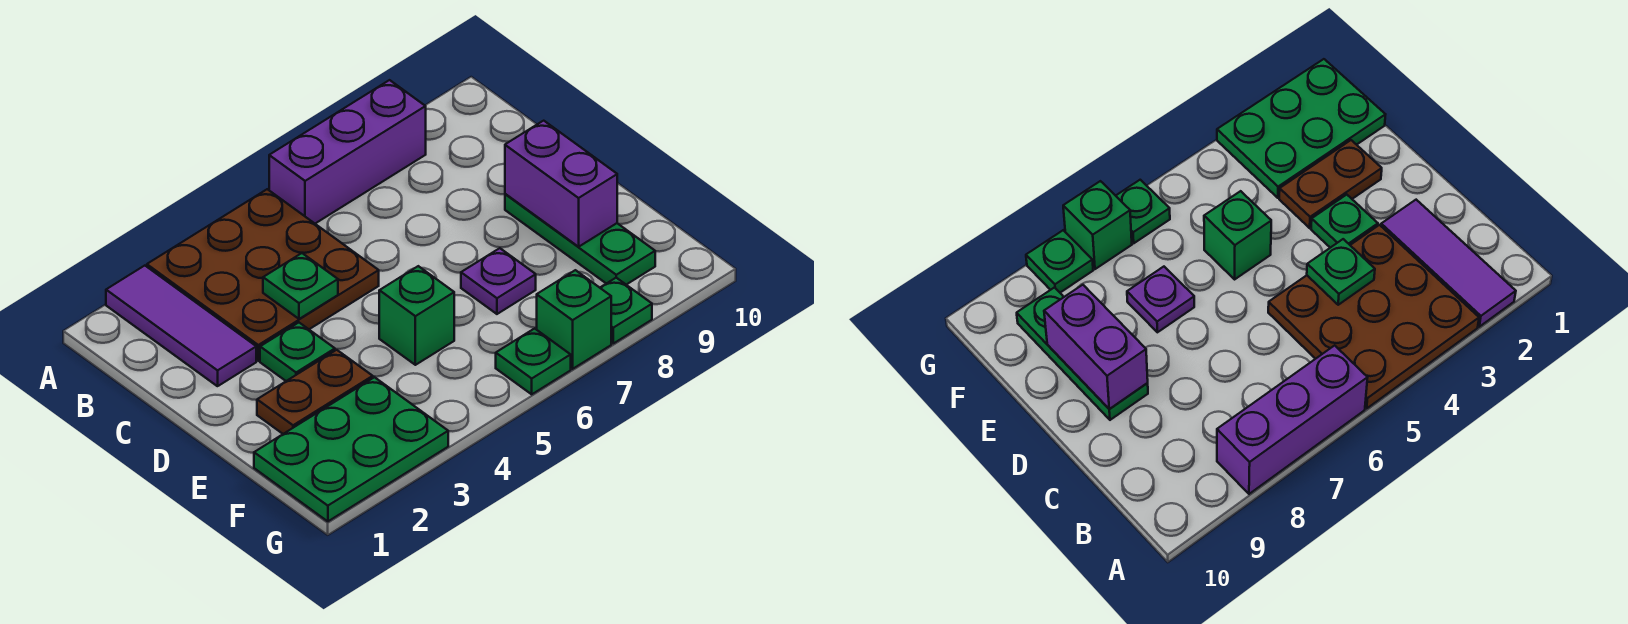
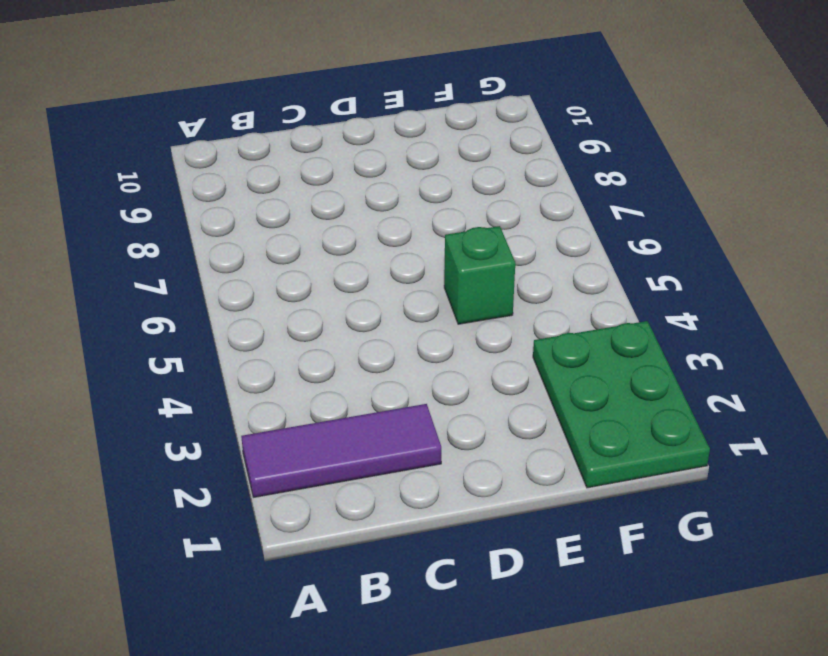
none -> brown plate A3:C5 level 1
none -> purple brick A6:A8 level 1
none -> green plate D3 level 1

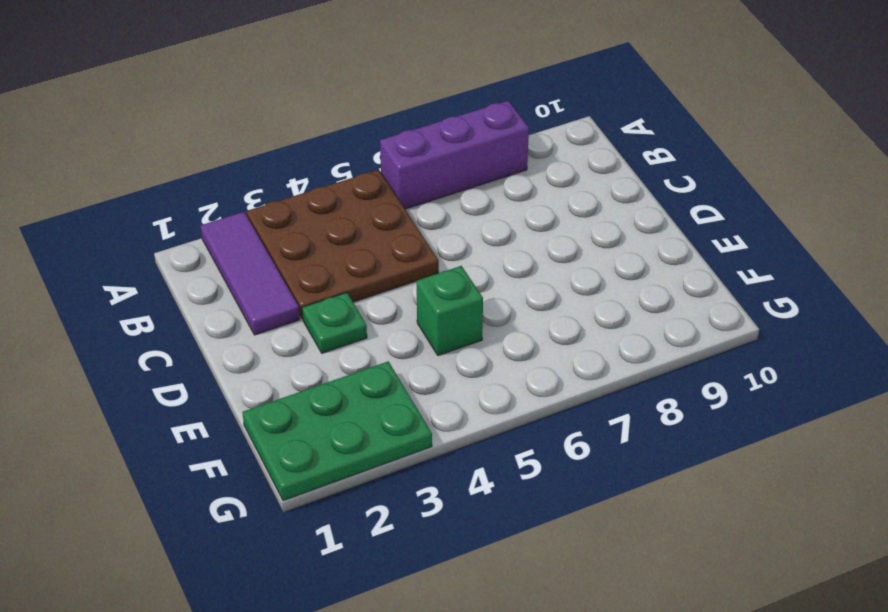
none -> green plate D9:F9 level 1
none -> brown plate E2:E3 level 1
none -> purple plate E7 level 1

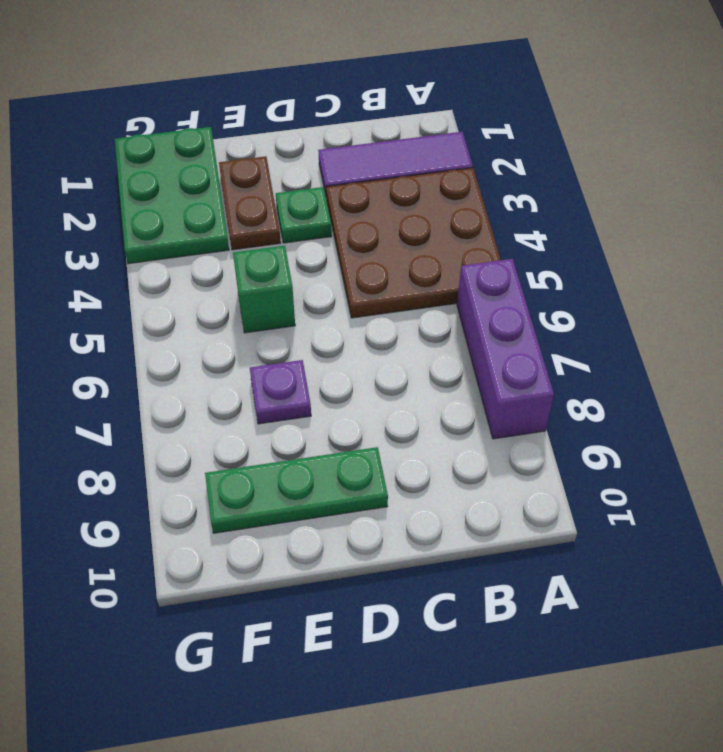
none -> green plate G6 level 1
none -> green brick G7 level 1
none -> green plate G8 level 1

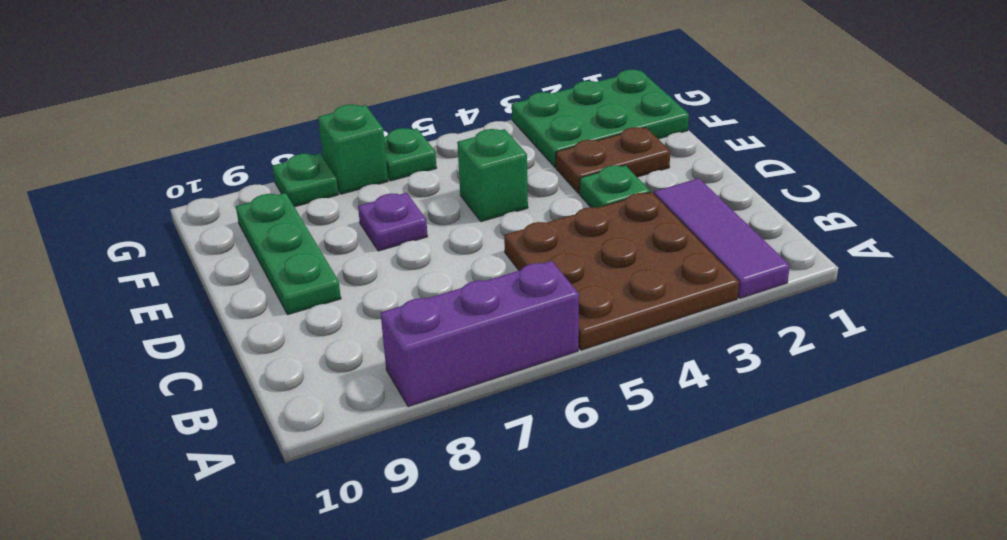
none -> green plate C4 level 2
none -> purple brick D9:E9 level 2

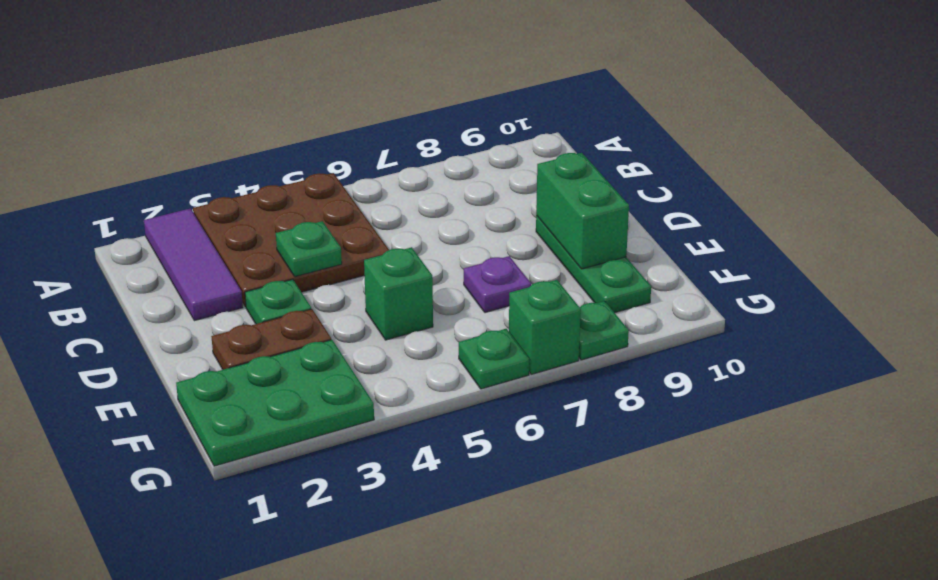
green brick D9:E9 level 2 -> purple brick D9:E9 level 2
none -> purple brick A6:A8 level 1

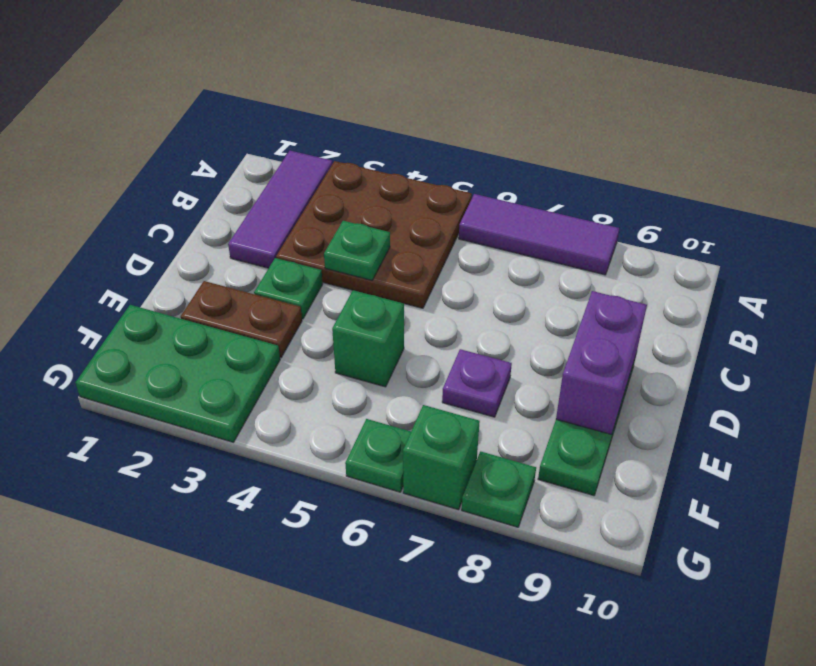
purple tile A6:A8 level 1 -> purple brick A6:A8 level 1

